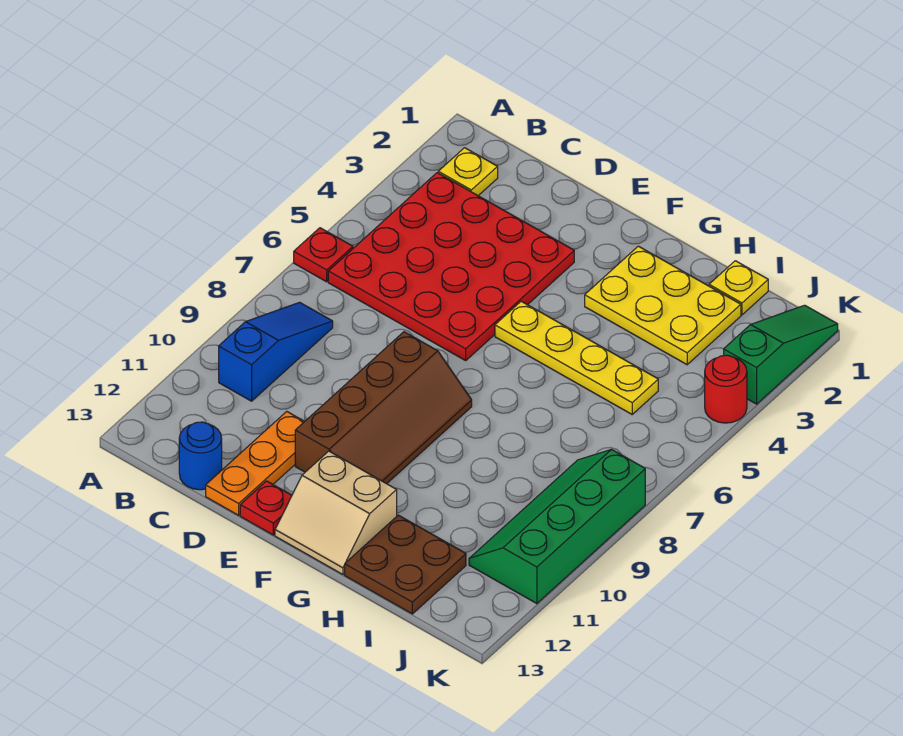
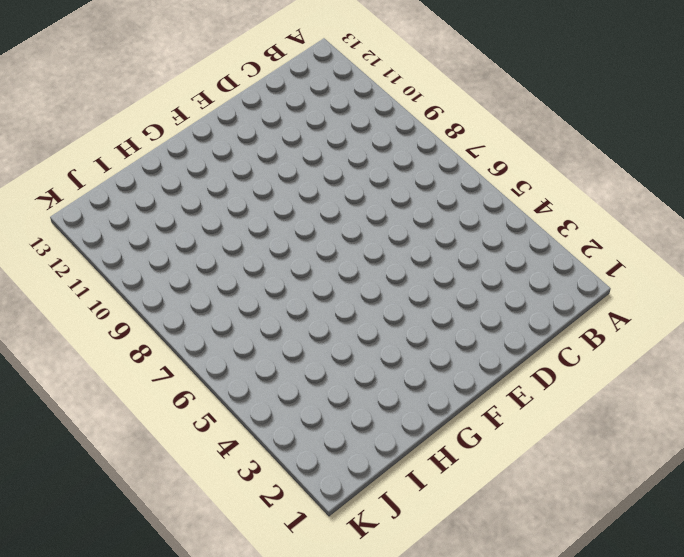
none -> red plate A6 level 1
none -> yellow plate B2 level 1
none -> red plate B3:E6 level 1

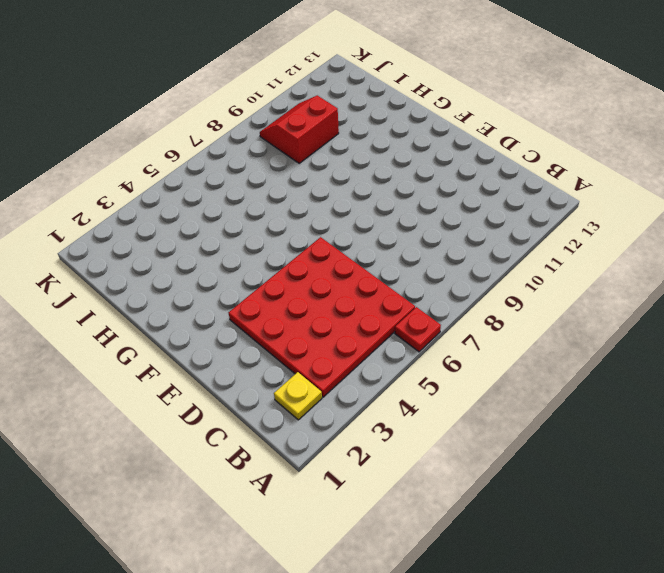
red slope I9:J10 level 1 top I -> green slope J8:K11 level 1 top K
none -> blue slope B8:B10 level 1 top 10
none -> blue round brick C13 level 1
none -> orange plate D11:D13 level 1

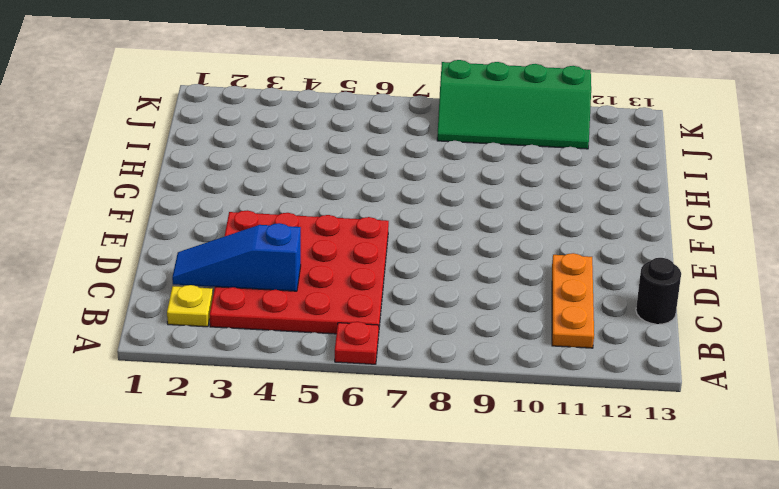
orange plate B11:D11 level 1 -> orange plate D11:D13 level 1
blue slope C2:C4 level 2 top 4 -> blue slope B8:B10 level 1 top 10
black round brick C13 level 1 -> blue round brick C13 level 1
none -> brown slope E8:F11 level 1 top E
none -> red plate E13 level 1
none -> yellow plate F5:I5 level 1

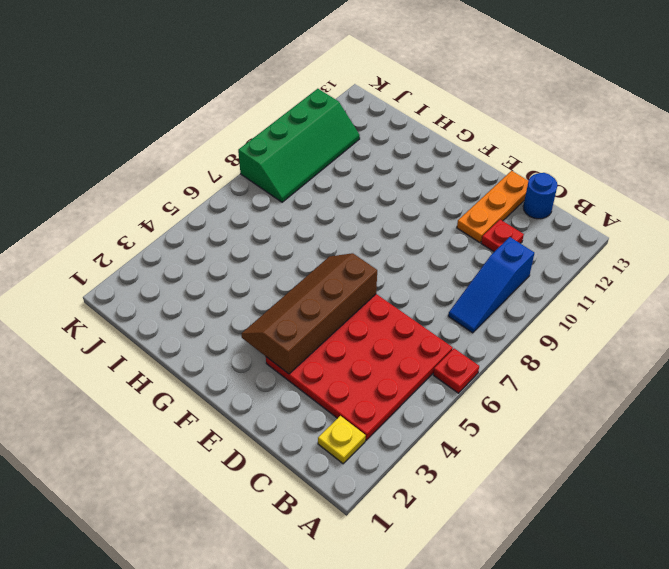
red plate C11 level 1 -> red plate E13 level 1
brown slope E3:F6 level 2 top E -> brown slope E8:F11 level 1 top E
none -> yellow plate F5:I5 level 1
none -> tan slope F12:G13 level 1 top 12
none -> yellow plate G2:I3 level 1

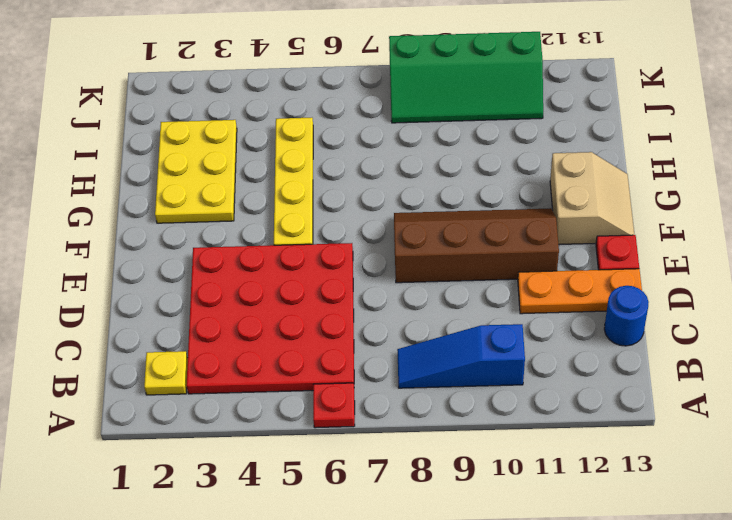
none -> brown plate H12:I13 level 1
none -> yellow plate I1 level 1
none -> green slope K1:K3 level 1 top 3

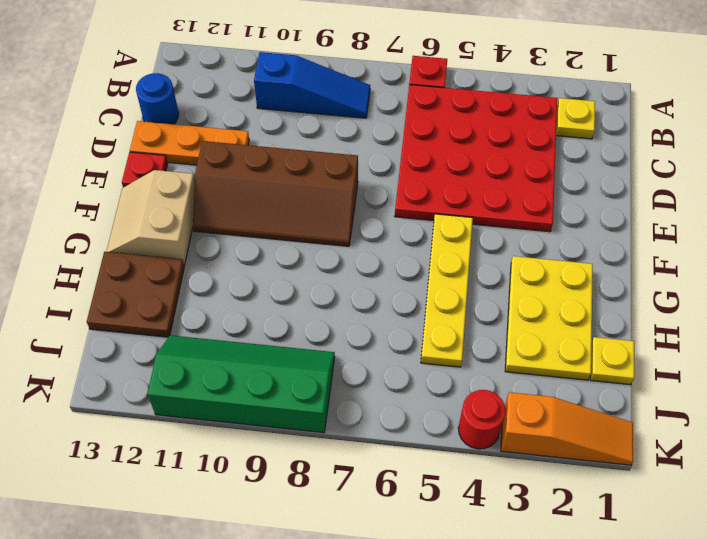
orange slope K1:K3 level 1 top 3 -> green slope K1:K3 level 1 top 3

